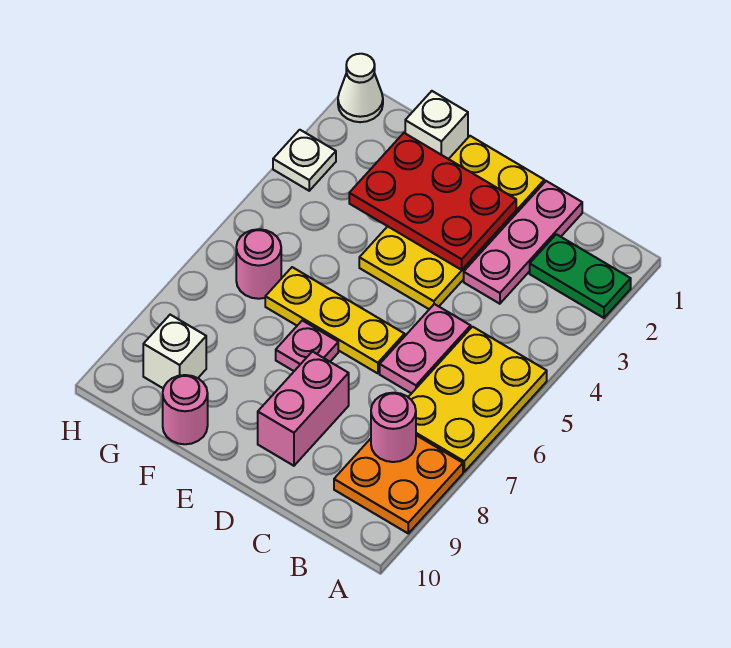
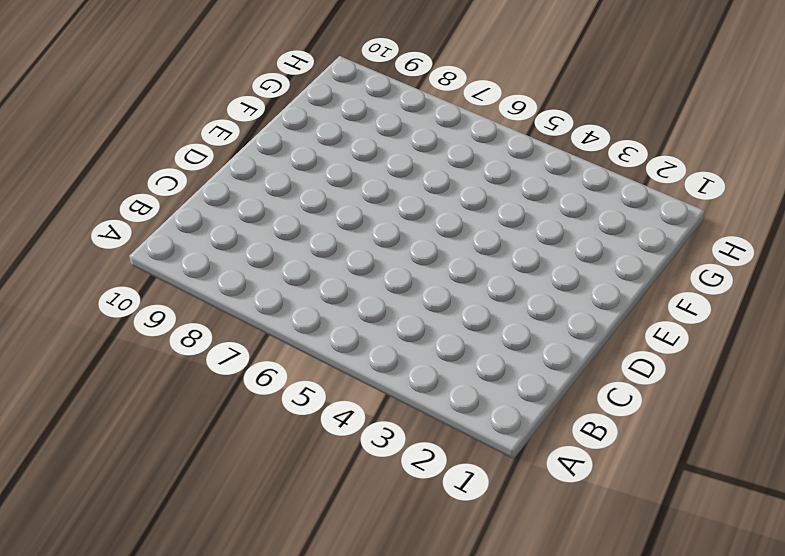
none -> green plate A2:B2 level 1
none -> yellow plate A5:B7 level 1
none -> orange plate A8:B9 level 1

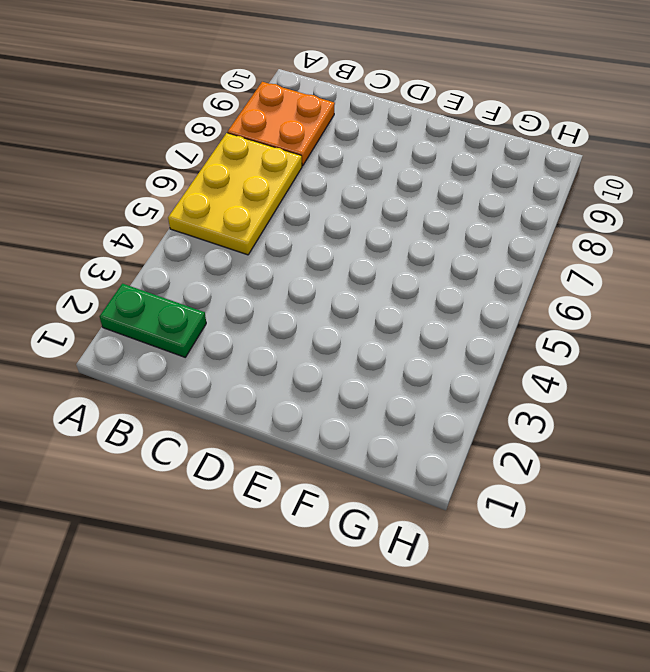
none -> pink plate C1:C3 level 1
none -> pink plate C5:C6 level 1
none -> yellow plate D1:E4 level 1

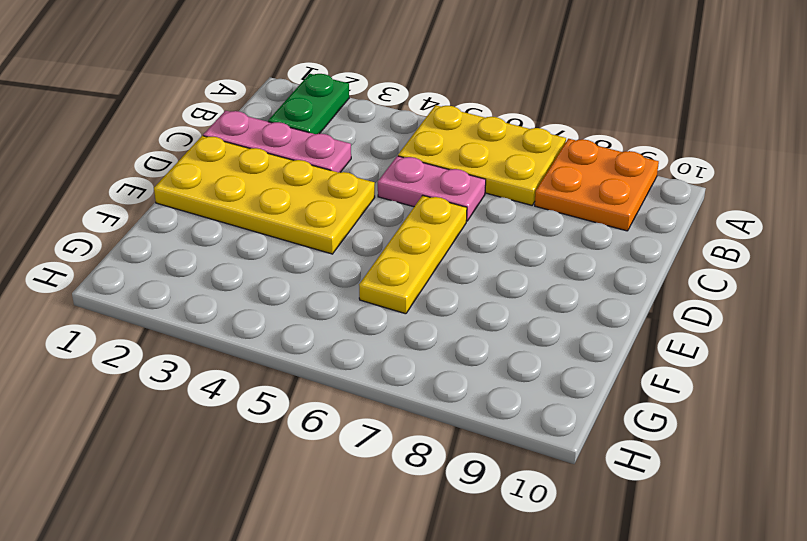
none -> pink brick D8:D9 level 1
none -> pink plate E7 level 1
none -> white brick F1 level 1

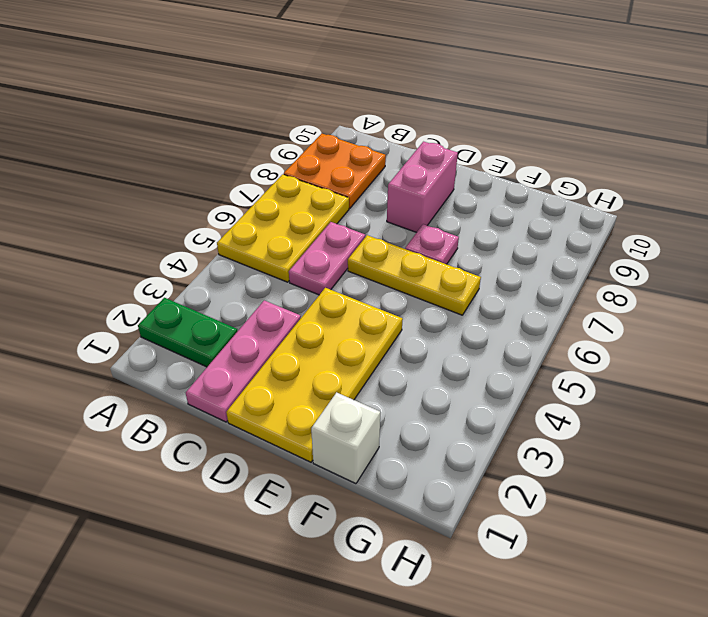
none -> pink round brick F10 level 1
none -> pink round brick G6 level 1
none -> white brick G9 level 1

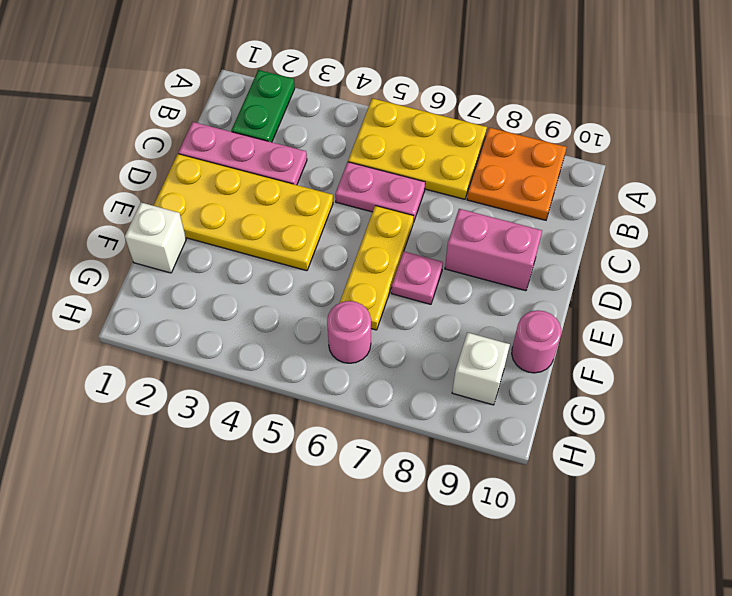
none -> white cone H1 level 1
none -> white plate H3 level 1
none -> pink round brick B8 level 2

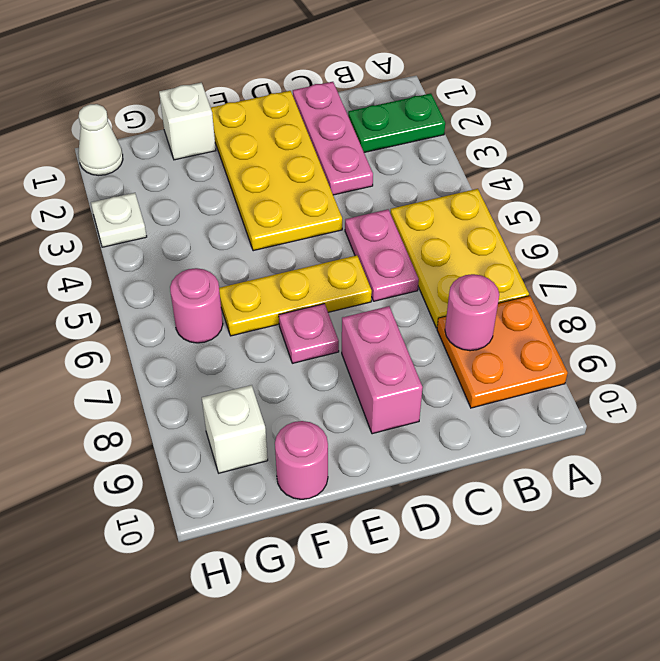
none -> red plate D2:F3 level 2

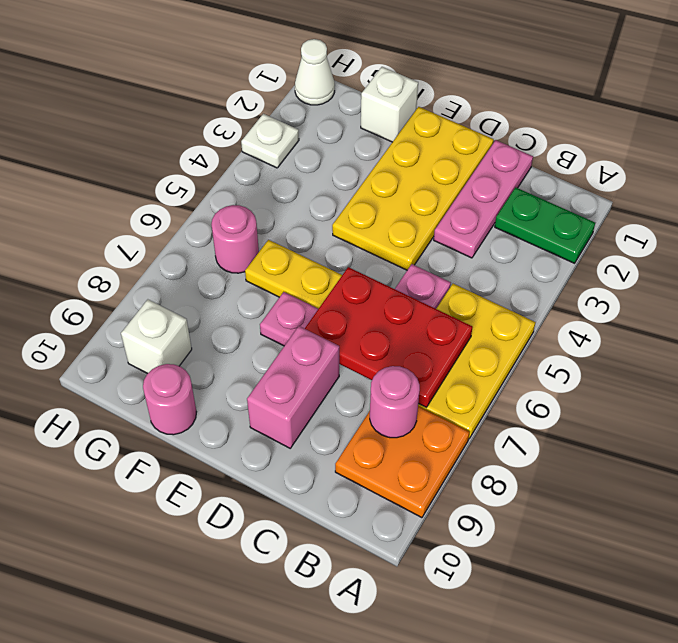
red plate B6:D7 level 2 -> red plate D2:F3 level 2

